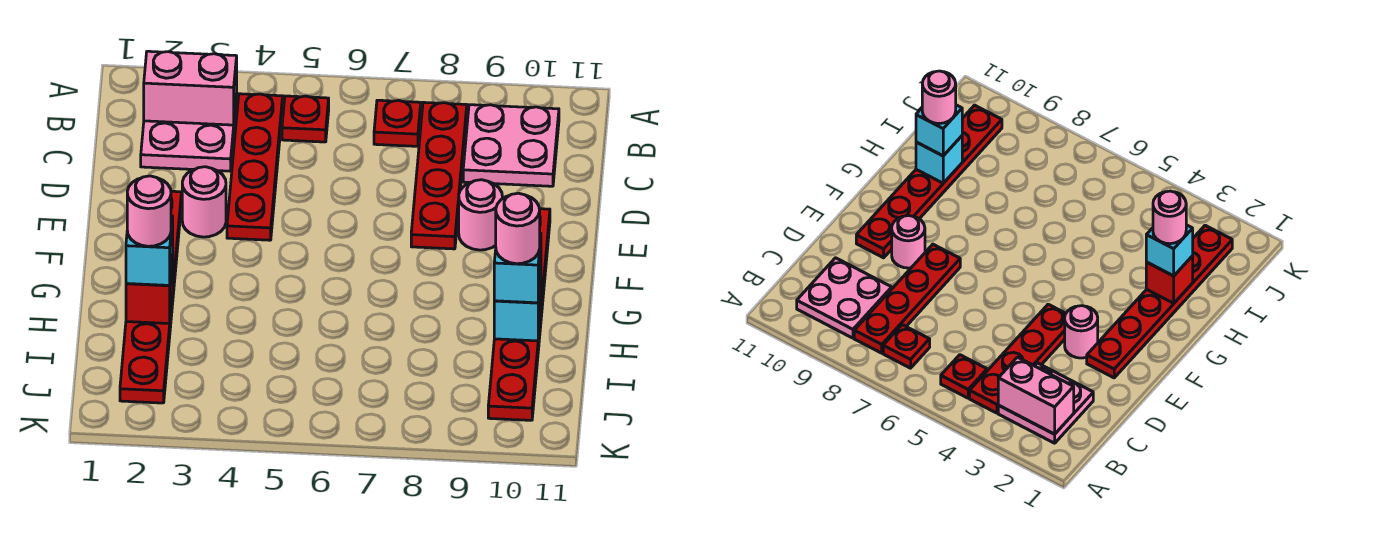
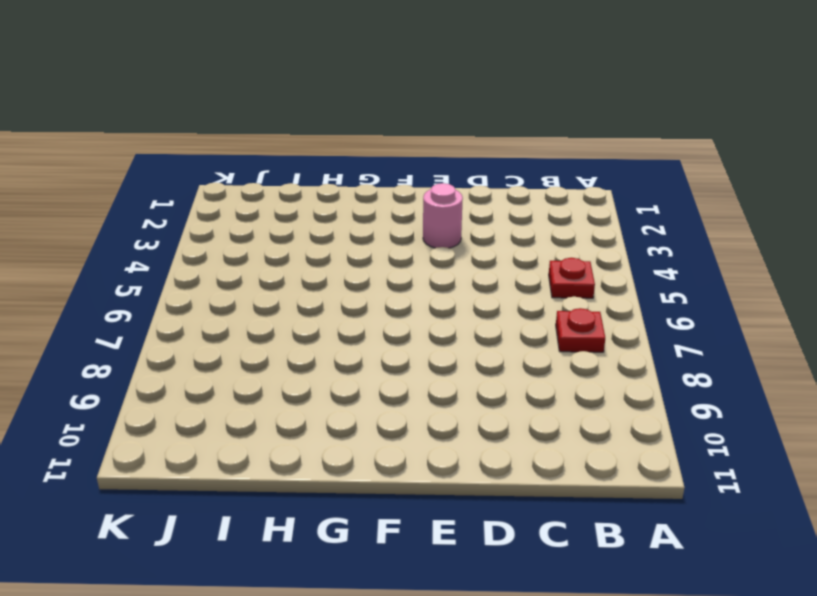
none -> pink plate B2:C3 level 1
none -> red plate B4:E4 level 1
none -> red plate B8:E8 level 1

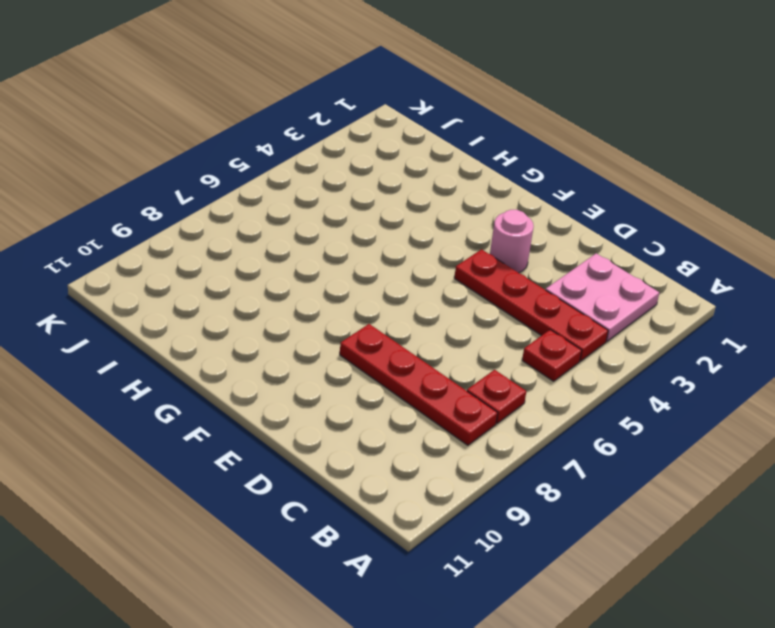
none -> pink plate B9:C10 level 1
none -> red plate E2:J2 level 1
none -> pink round brick E9 level 1

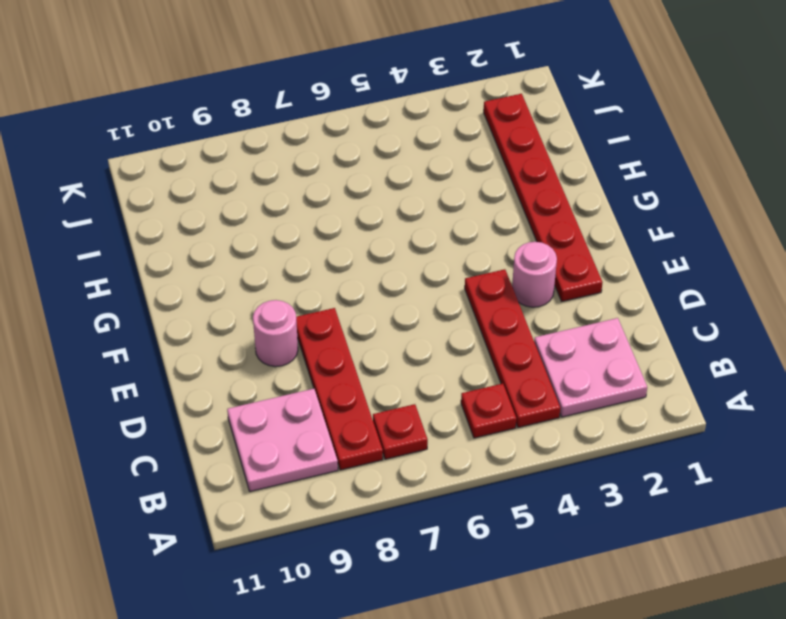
none -> red plate E10:J10 level 1
none -> pink brick B2:B3 level 2
none -> red brick H2 level 2

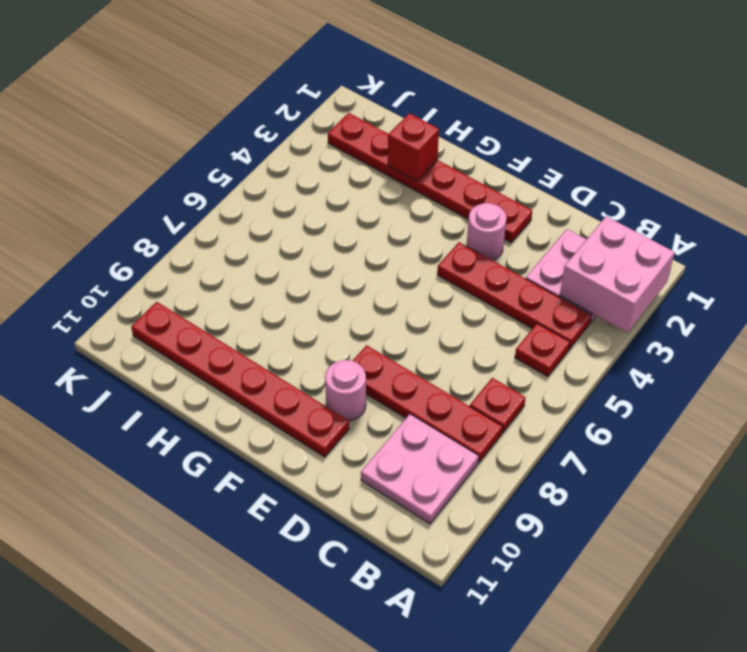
pink brick A2:B3 level 2 -> pink brick B2:B3 level 2
none -> cyan brick H10 level 2
none -> cyan brick H2 level 3
none -> cyan brick H10 level 3

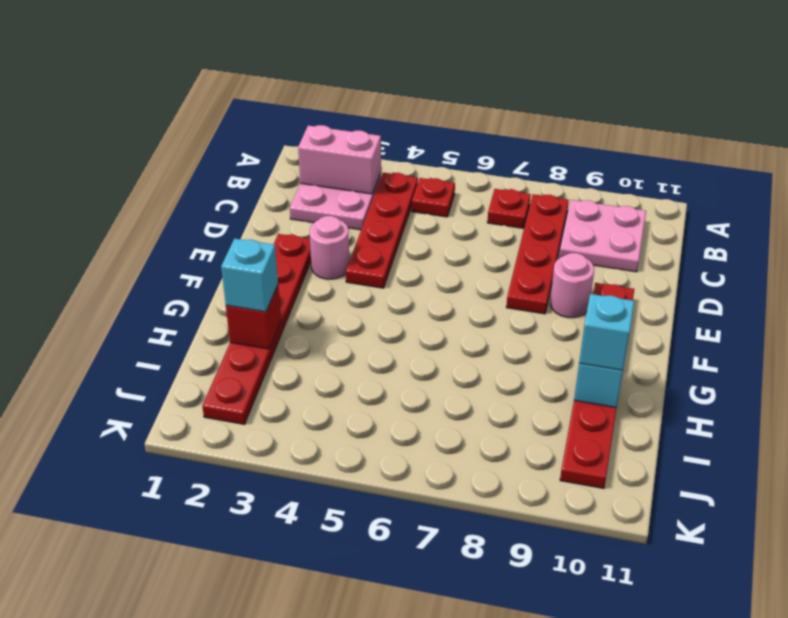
none -> pink round brick H2 level 4
none -> pink round brick H10 level 4

